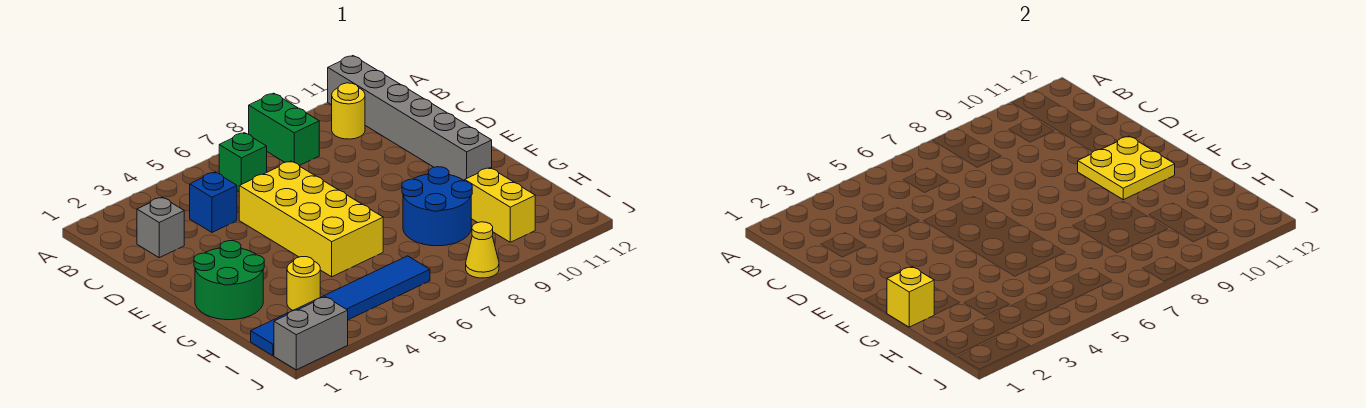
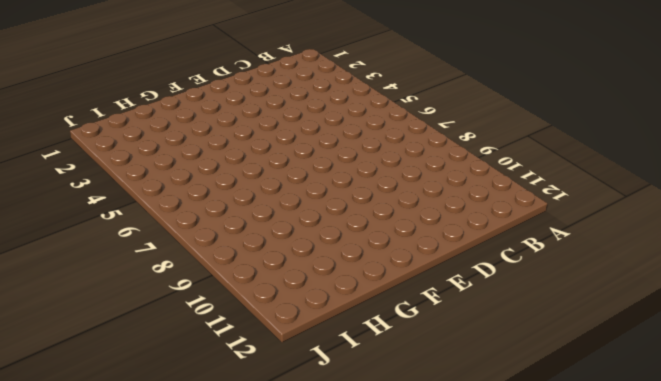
none -> green brick A8:B8 level 1
none -> grey brick A11:F11 level 1
none -> green brick B6 level 1

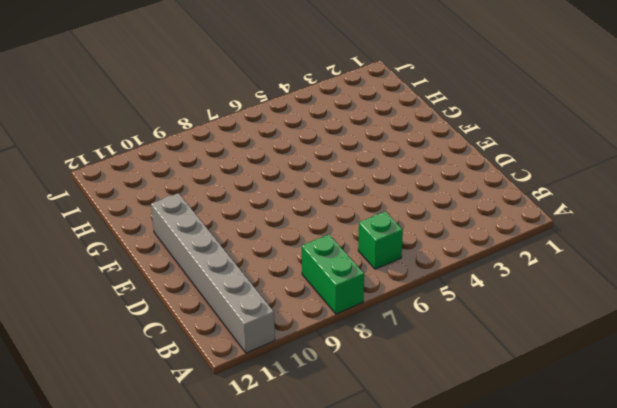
none -> yellow round brick B10 level 1
none -> grey brick C2 level 1
none -> blue brick C4 level 1

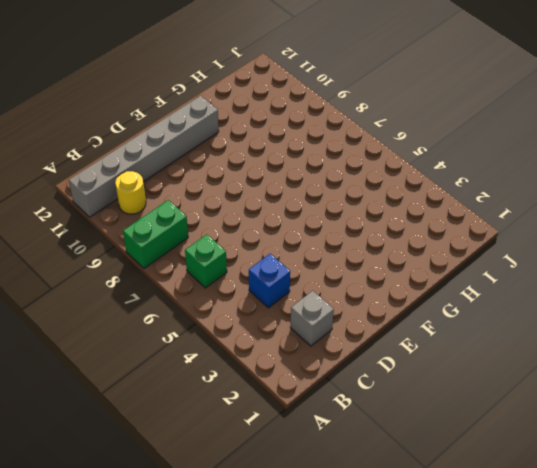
none -> yellow brick D5:G6 level 1
none -> green round brick F1:G2 level 1
none -> blue round brick G8:H9 level 1

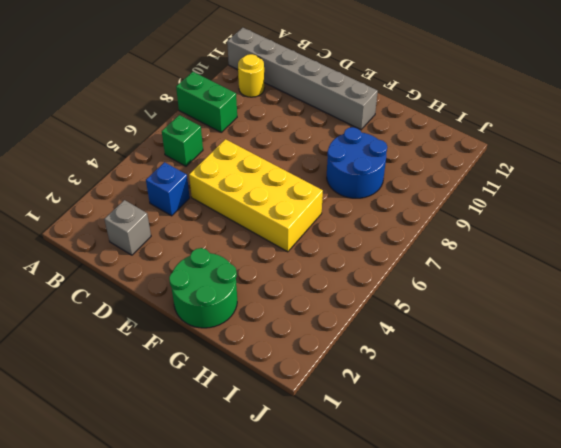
none -> yellow round brick H3 level 1
none -> yellow brick H10:I10 level 1
none -> blue tile I1:I6 level 1

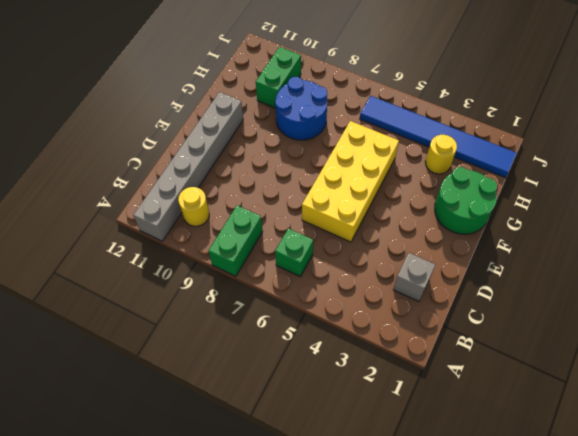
green brick H10:I10 level 1 -> yellow brick H10:I10 level 1
none -> blue brick C4 level 1
none -> grey brick J1:J2 level 1
none -> yellow cone J8 level 1

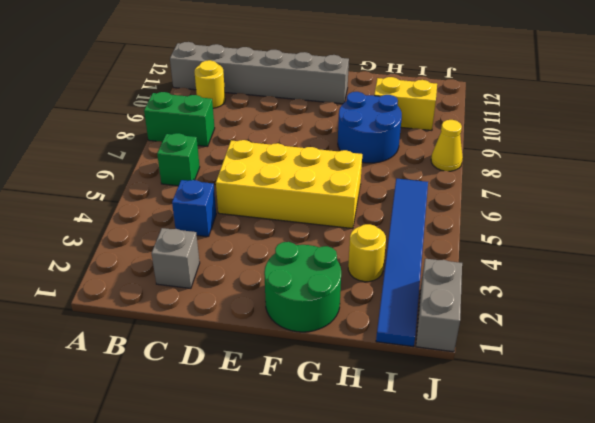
none -> yellow plate E10:F11 level 2
none -> yellow brick G1 level 2

